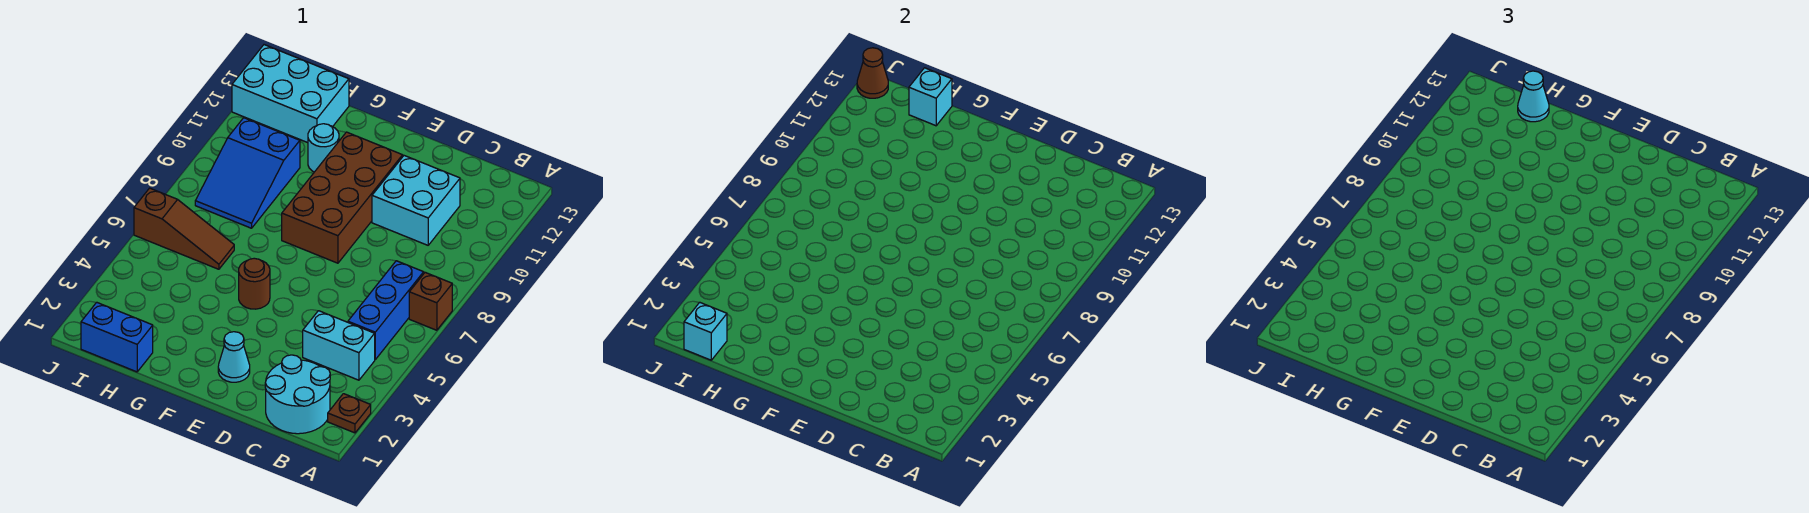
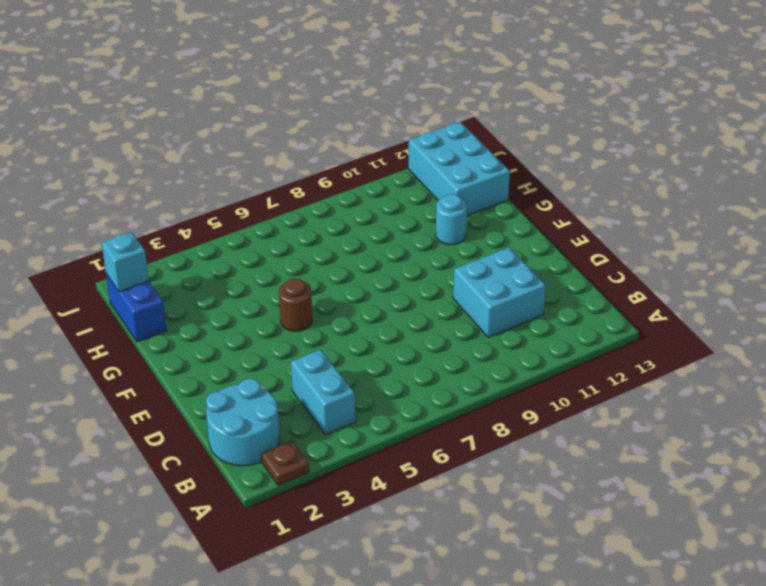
none -> brown brick A7 level 1
none -> blue brick B5:B7 level 1
none -> cyan cone E2 level 1

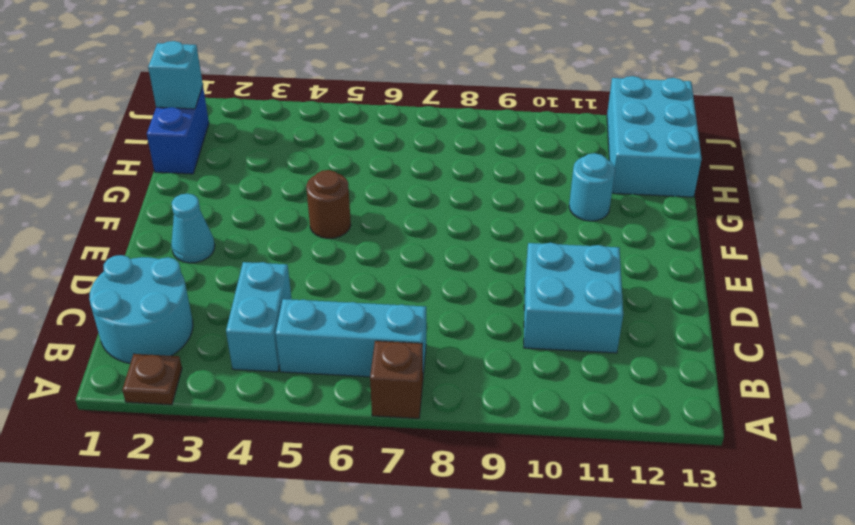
cyan brick B5:B7 level 1 -> blue brick B5:B7 level 1
none -> brown brick E8:F11 level 1
none -> brown slope H6:J6 level 1 top J
none -> blue slope H8:I10 level 1 top 10

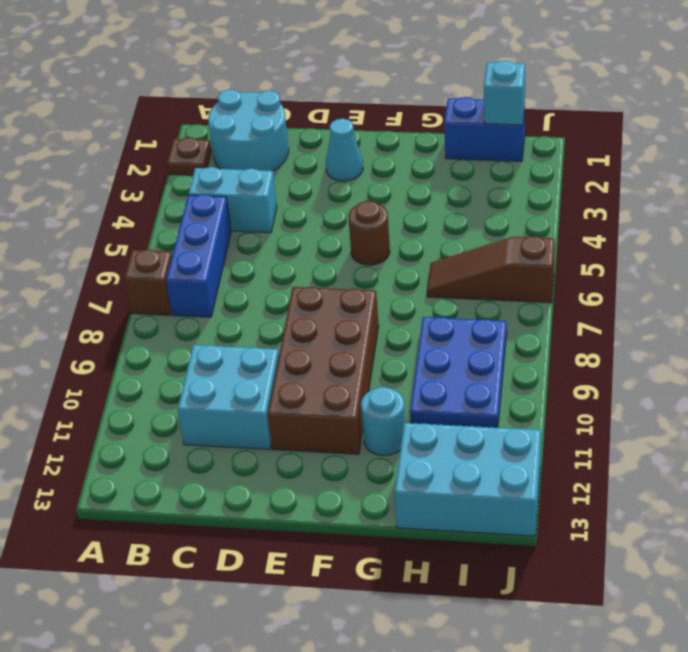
blue plate H8:I10 level 1 -> blue slope H8:I10 level 1 top 10
none -> cyan brick H13 level 2
none -> brown cone J13 level 2
none -> cyan cone H13 level 3

